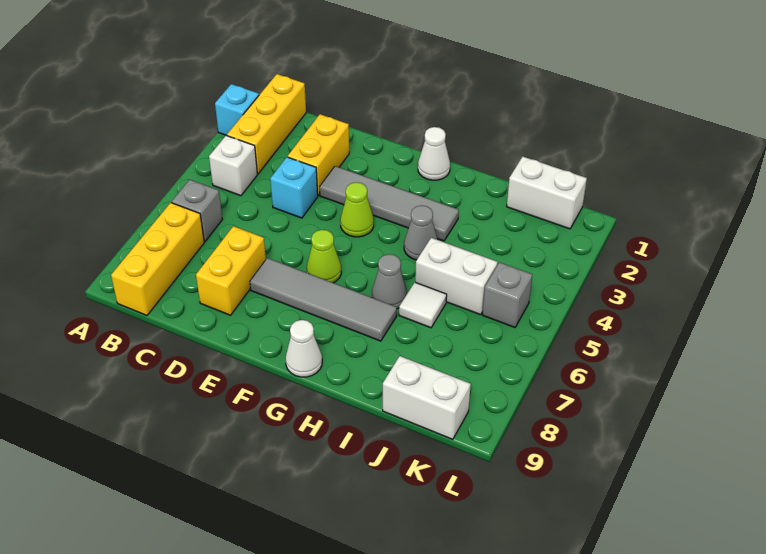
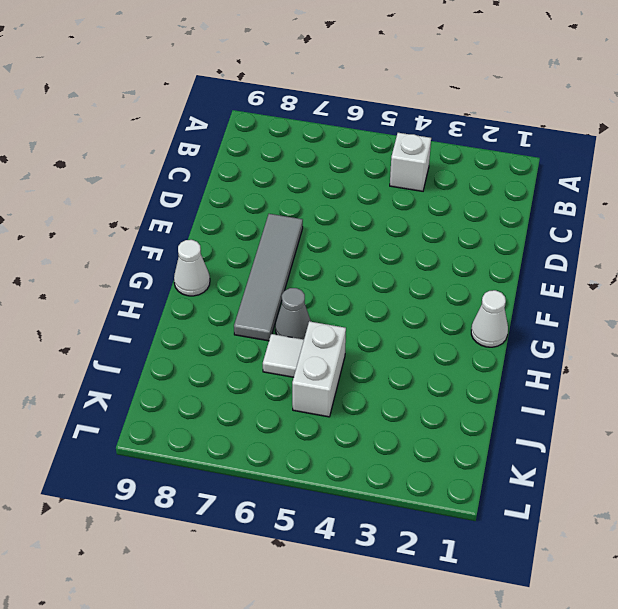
none -> cyan brick A2 level 1
none -> yellow brick B1:B3 level 1
none -> grey brick B6 level 1

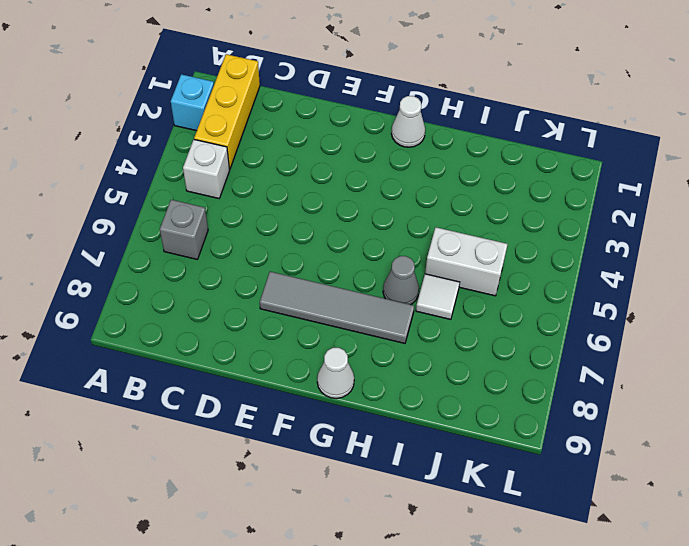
none -> yellow brick B7:B9 level 1
none -> yellow brick D2:D3 level 1
none -> cyan brick D4 level 1

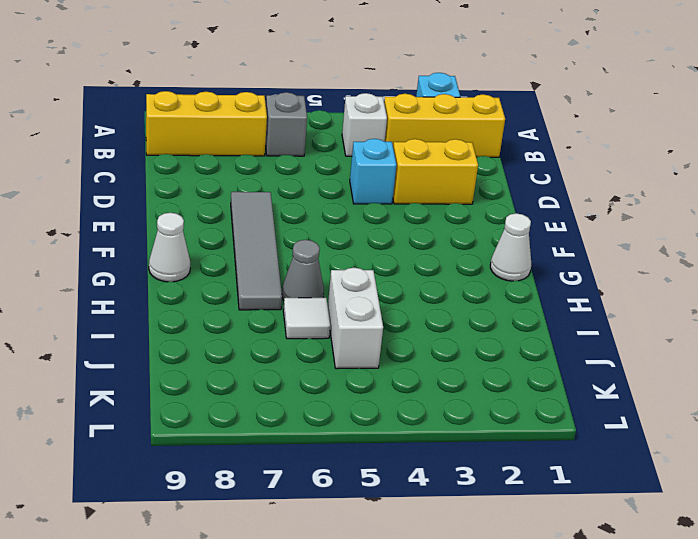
none -> yellow brick D7:D8 level 1
none -> grey tile E3:H3 level 1
none -> lime cone F4 level 1

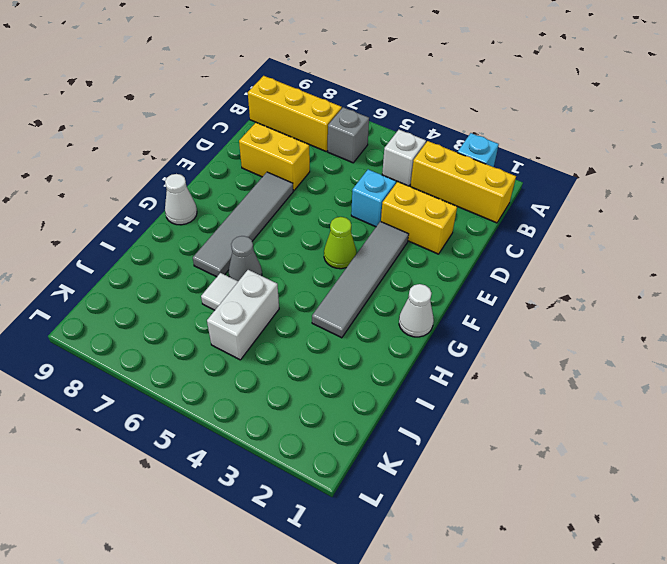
none -> lime cone F6 level 1
none -> grey cone H4 level 1
none -> white brick J1:K1 level 1

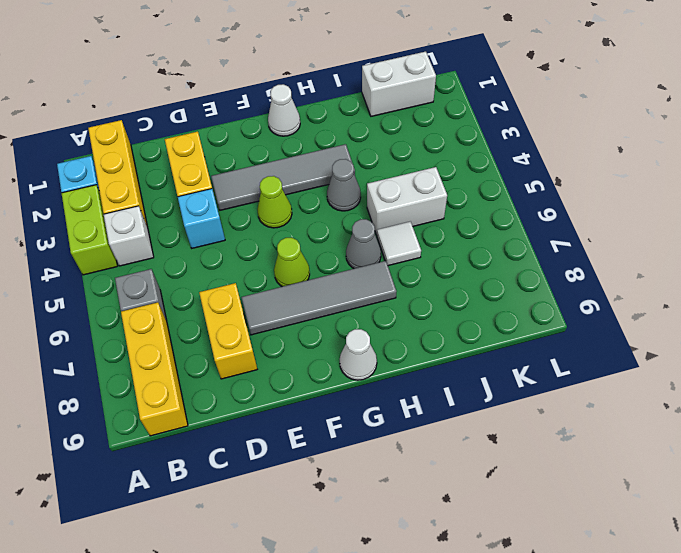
lime brick A3:A4 level 1 -> none
none -> white brick J9:K9 level 1
none -> grey brick K5 level 1

